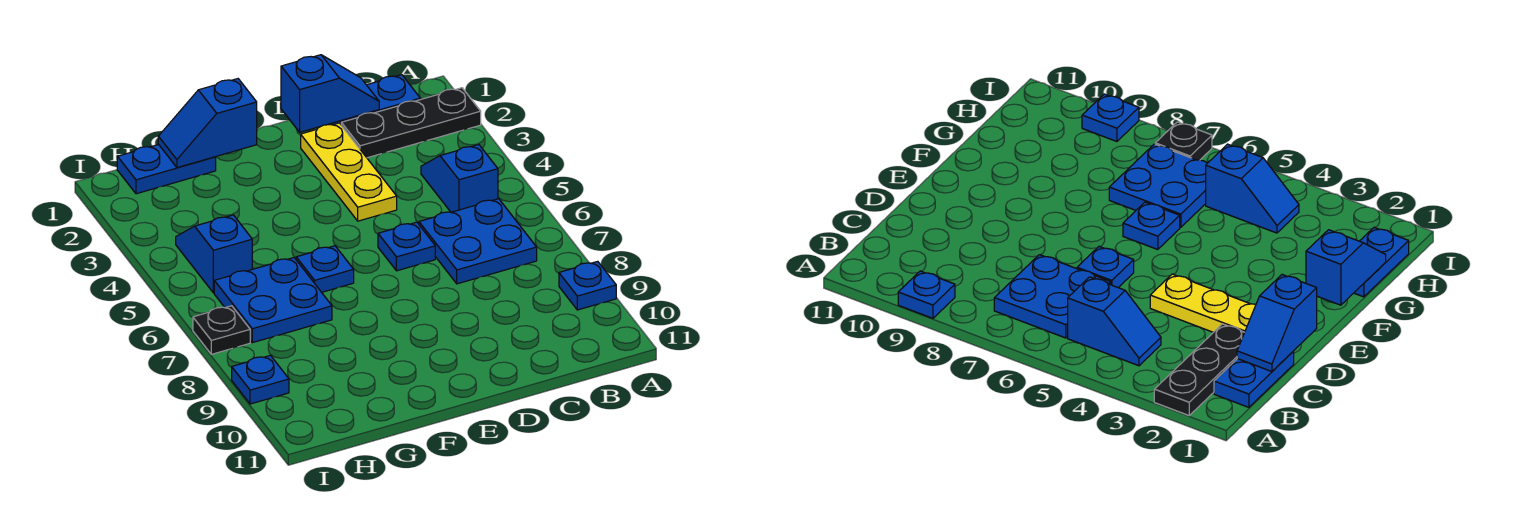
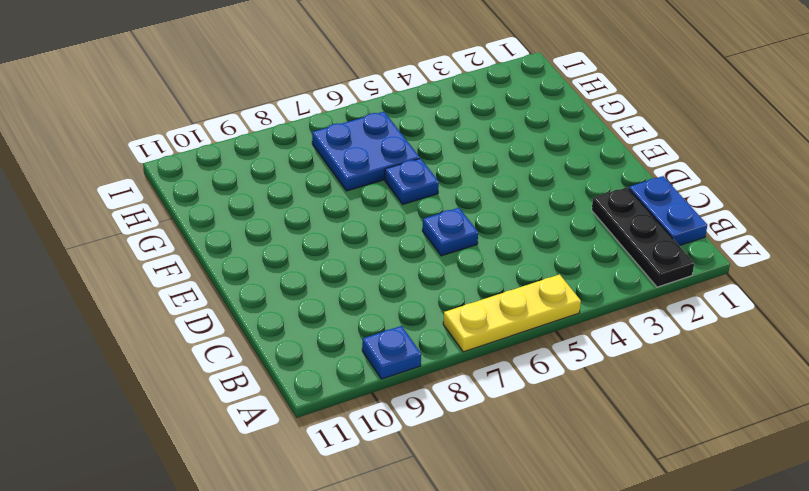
yellow plate A5:A7 level 1 -> yellow plate D2:D4 level 1
none -> blue slope B4:B5 level 1 top 5
none -> blue plate B6:C7 level 1
none -> blue plate G1:H1 level 1

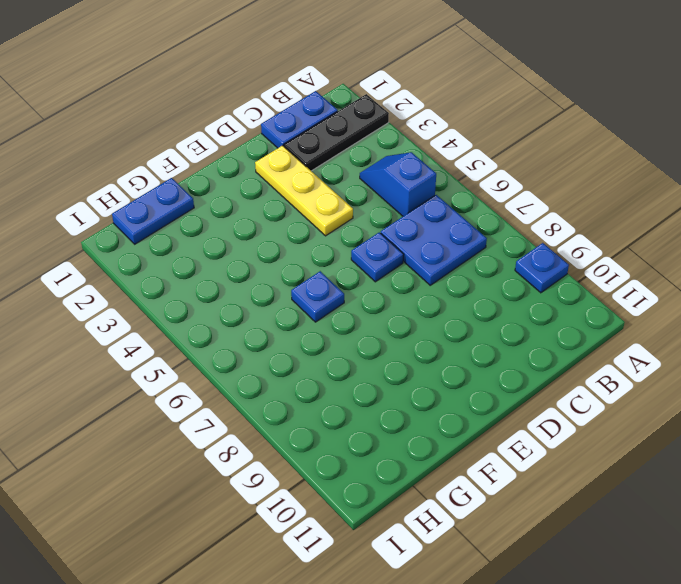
none -> blue plate G6:H7 level 1
none -> blue slope H4:H5 level 1 top 5
none -> black plate I7 level 1

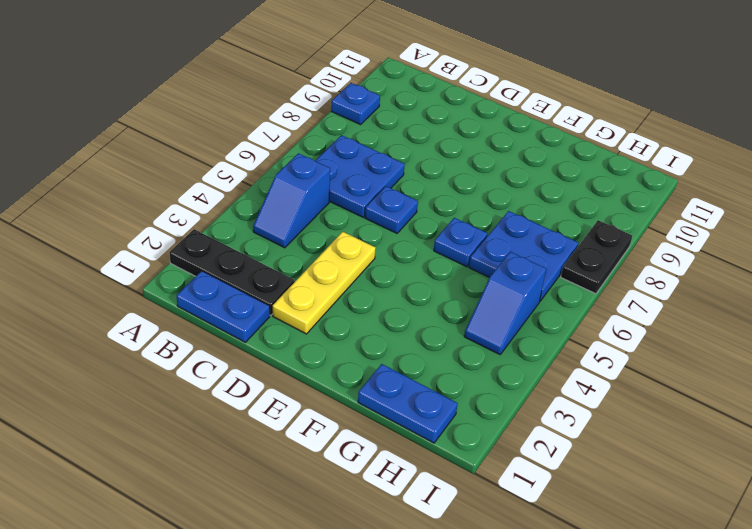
black plate I7:I8 level 1 -> black plate I7 level 1
none -> blue plate I9 level 1
none -> blue slope C1:D1 level 2 top D
none -> blue slope F1:G1 level 2 top F

